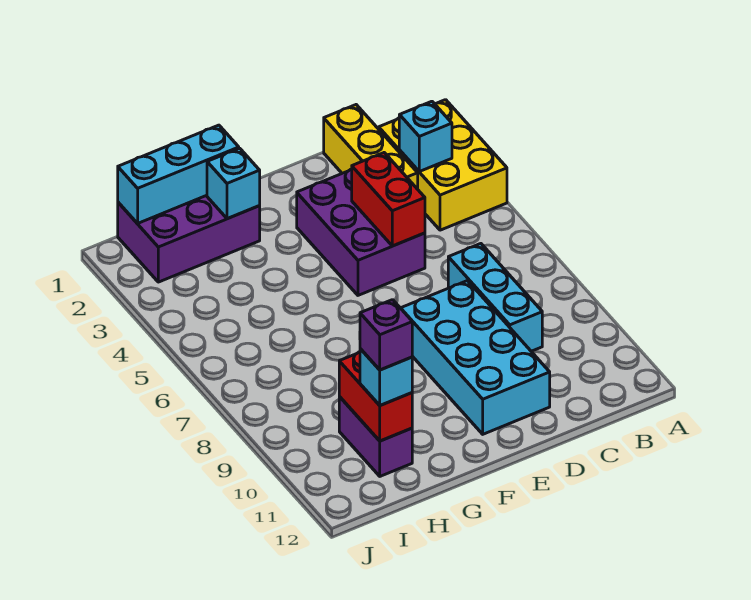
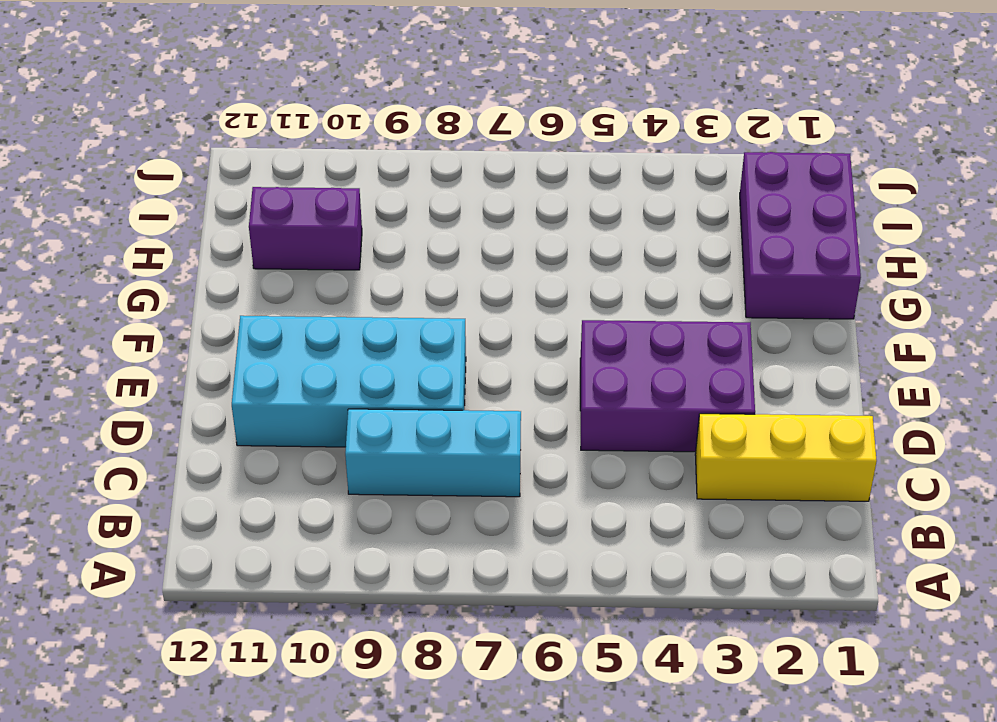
none -> yellow brick A2:B4 level 1
none -> cyan brick B3 level 2
none -> red brick D4:D5 level 2

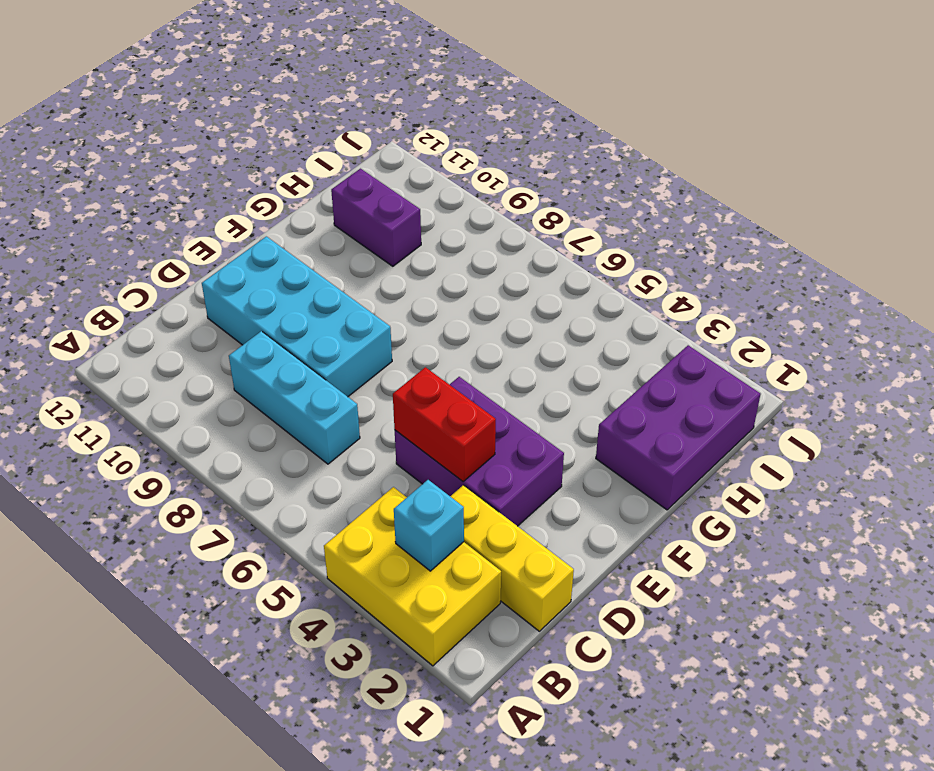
none -> cyan brick G1:I1 level 2
none -> cyan brick G2 level 2
none -> red brick H10:H11 level 2

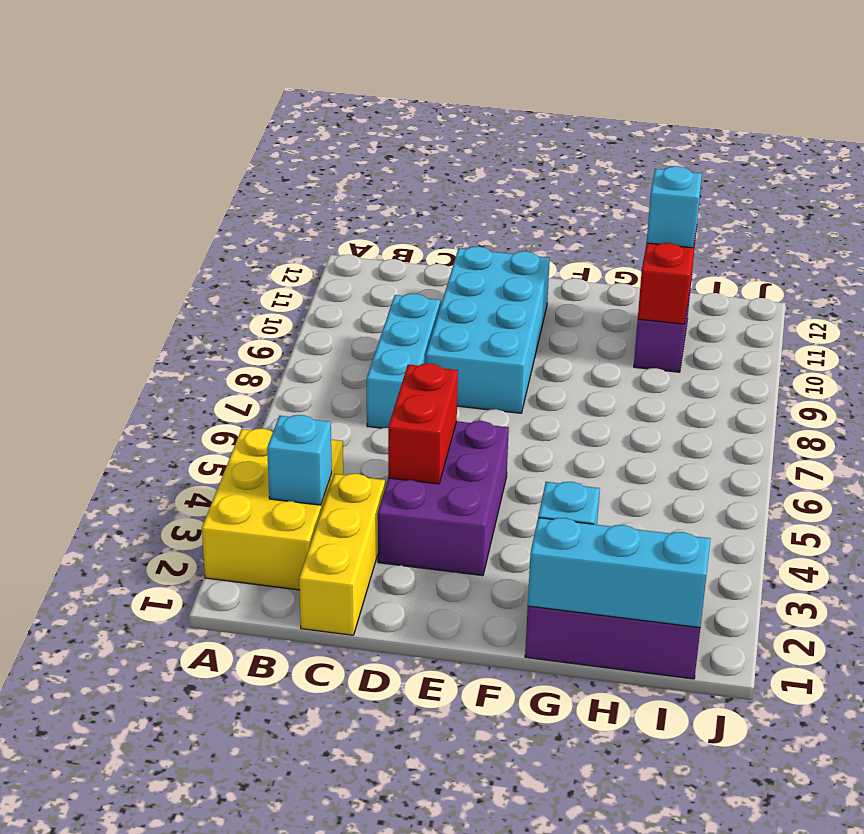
none -> purple brick H11 level 4

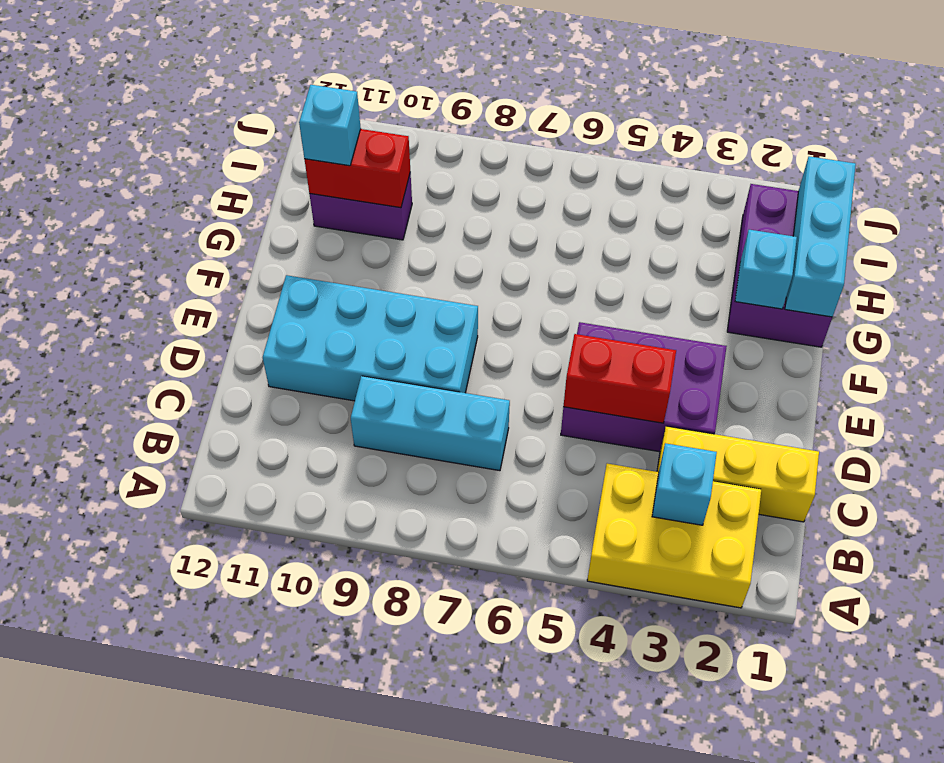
none -> purple brick H11 level 4

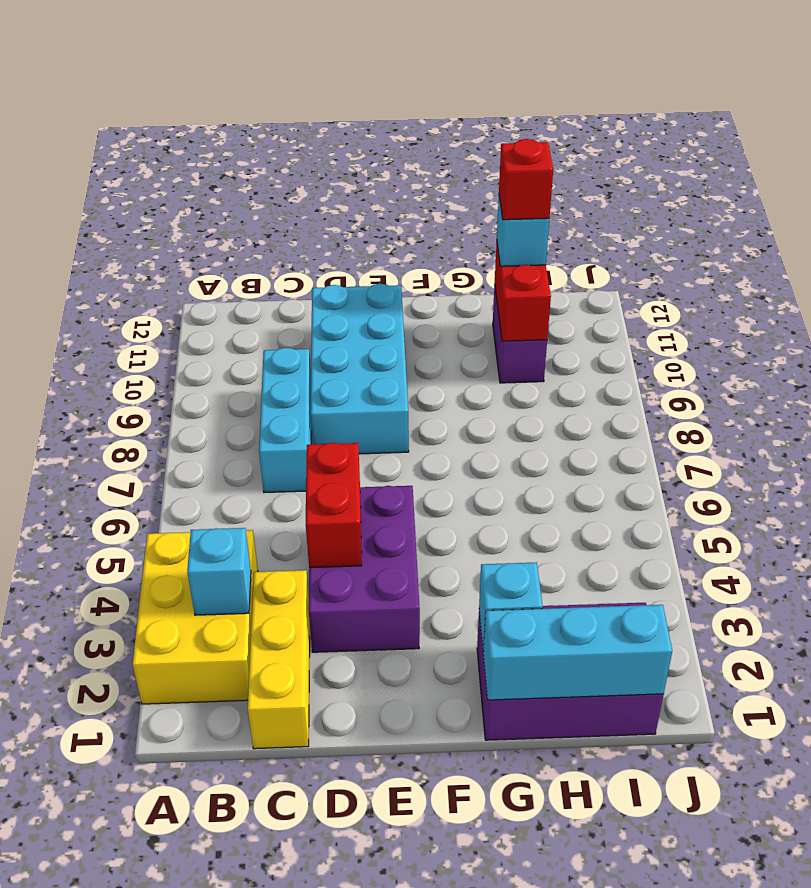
red brick H11 level 4 -> purple brick H11 level 4

